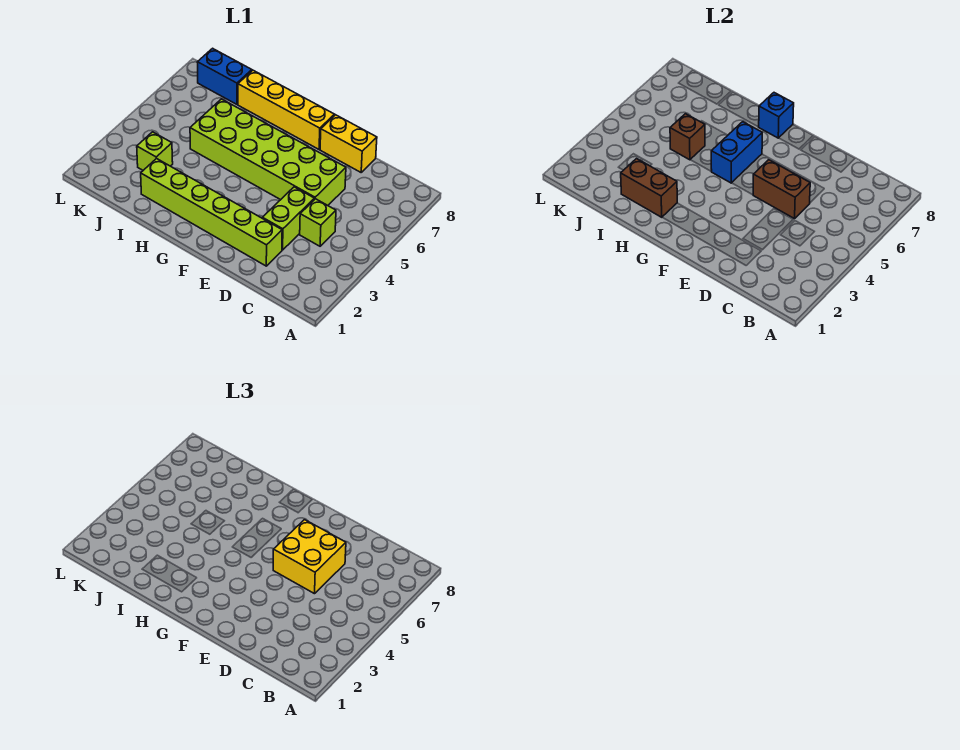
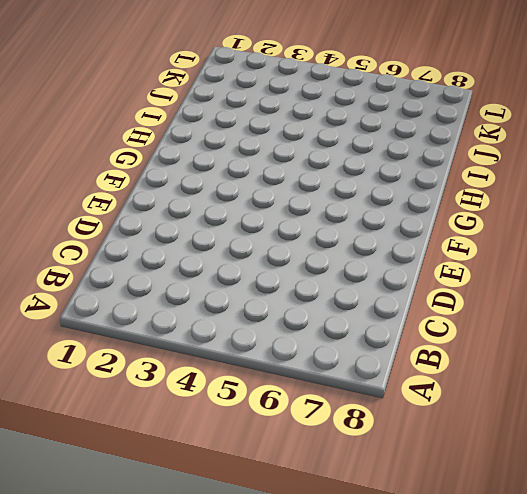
none -> lime brick C4 level 1
none -> lime brick D2:I2 level 1
none -> lime brick D3:D4 level 1

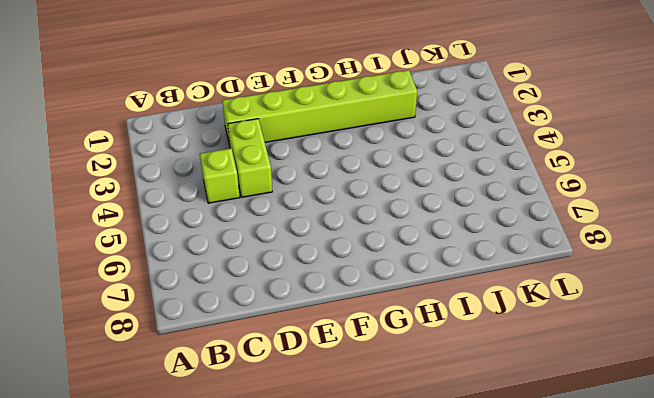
none -> lime brick D5:I6 level 1
none -> yellow brick D8:E8 level 1
none -> yellow brick F8:I8 level 1

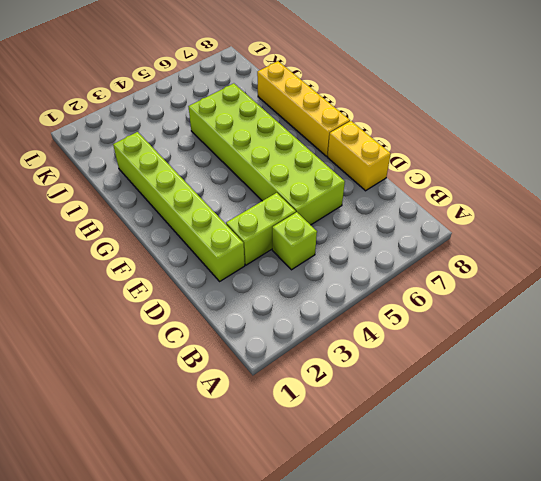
none -> lime brick J3 level 1
none -> blue brick J8:K8 level 1
none -> brown brick D5:E5 level 2

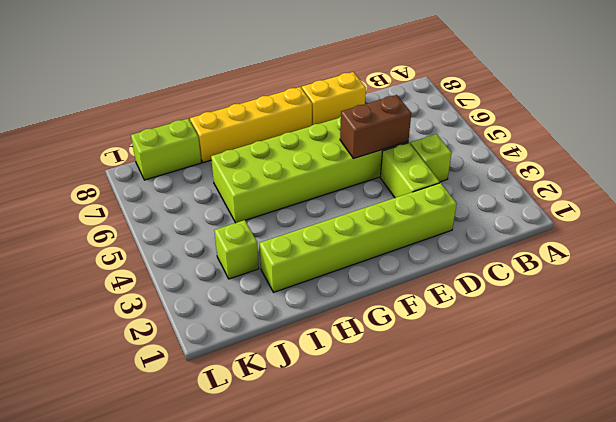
lime brick J8:K8 level 1 -> blue brick J8:K8 level 1
none -> blue brick G5:G6 level 2
none -> blue brick G8 level 2
none -> brown brick H2:I2 level 2

